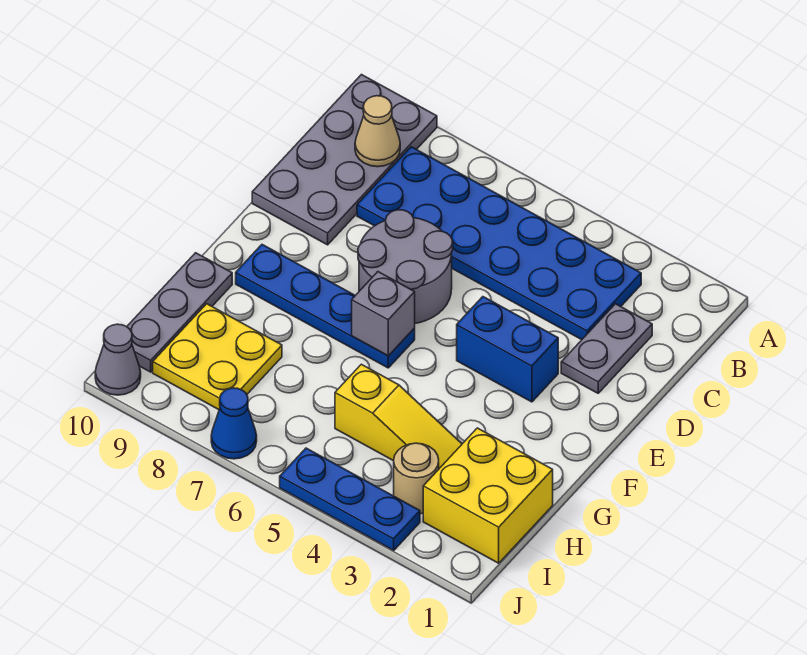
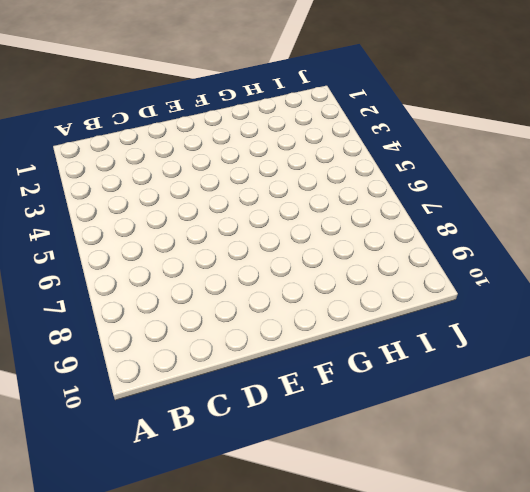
none -> grey plate A9:D10 level 1
none -> blue plate B3:C8 level 1
none -> grey plate C2:D2 level 1

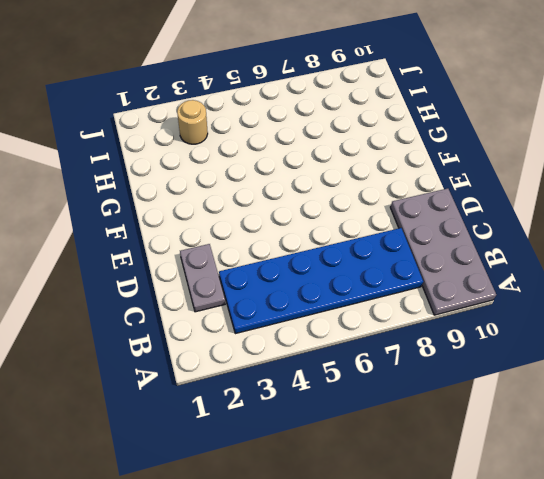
none -> grey round brick D6:E7 level 1
none -> blue brick E3:E4 level 1
none -> blue plate F6:F9 level 1

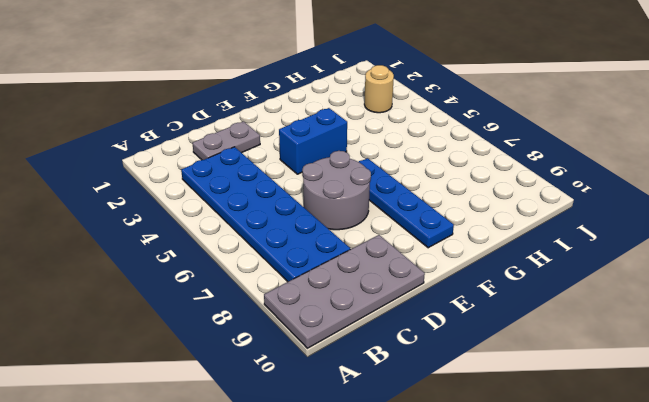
blue brick E4:F4 level 1 -> blue brick E3:E4 level 1
none -> grey plate G10:I10 level 1
none -> yellow brick H1:I2 level 1
none -> yellow slope H3:H5 level 1 top 5

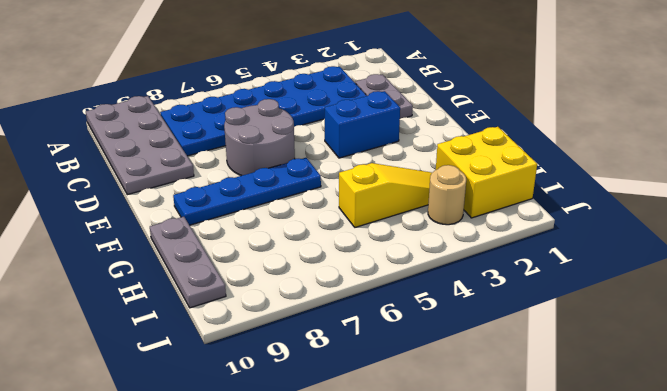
none -> yellow plate H8:I9 level 1
none -> blue plate J3:J5 level 1
none -> blue cone J7 level 1

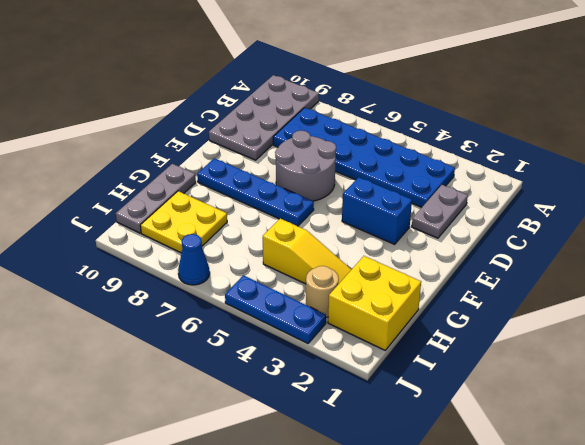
none -> grey cone J10 level 1
none -> tan cone B9 level 2
none -> grey brick F6 level 2

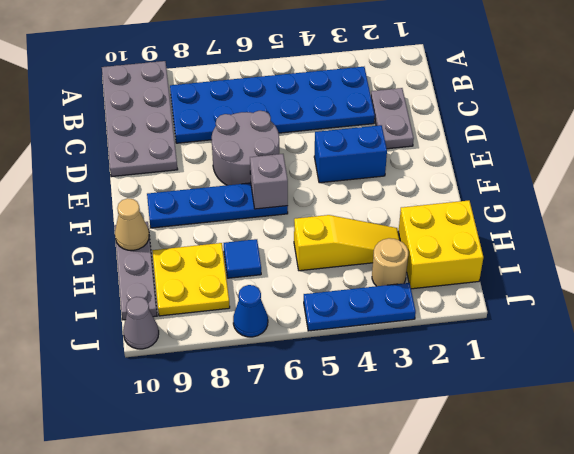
tan cone G10 level 2 -> tan cone B9 level 2
blue tile H7 level 1 -> none

